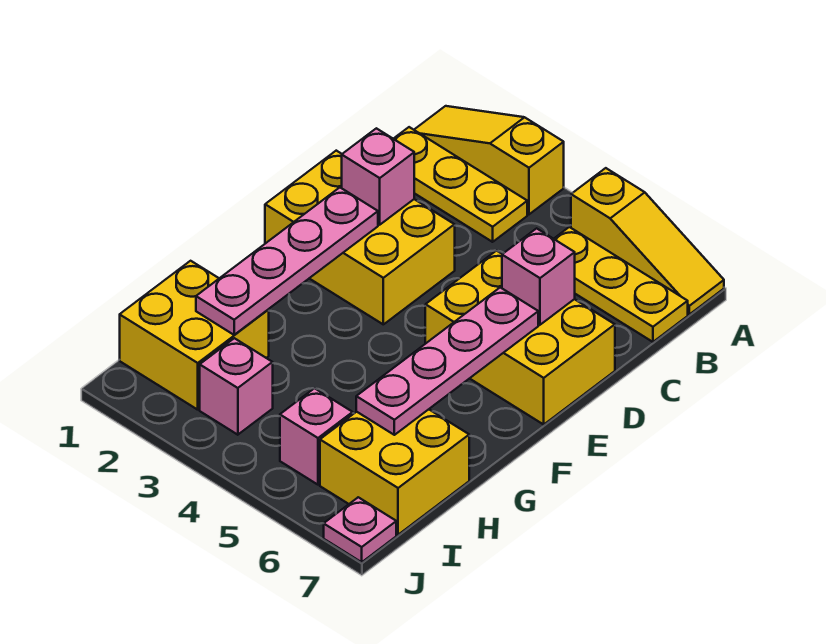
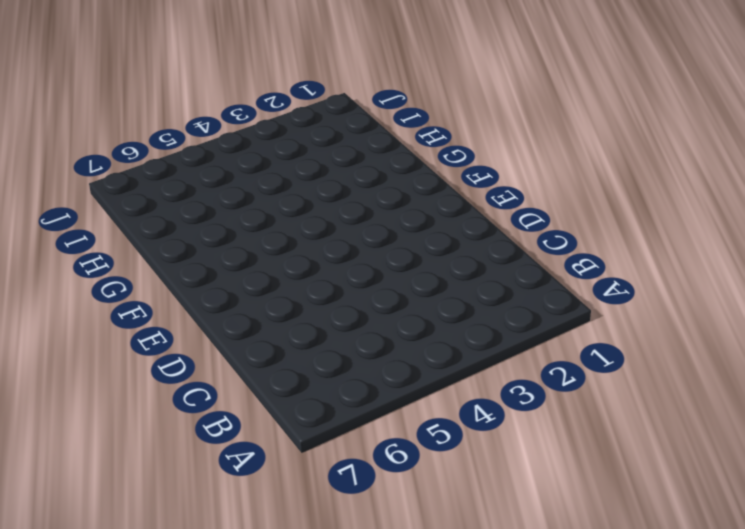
none -> yellow slope A1:A3 level 1 top 3
none -> yellow slope A5:A7 level 1 top 5
none -> yellow plate B1:B3 level 1

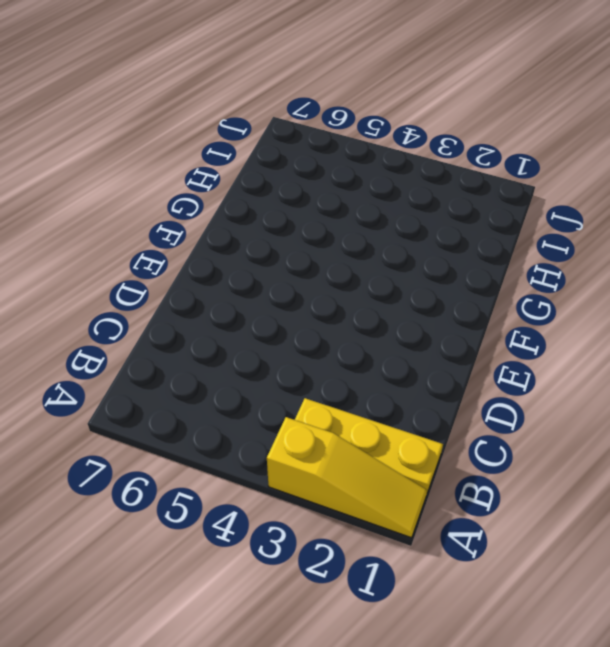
none -> yellow slope A5:A7 level 1 top 5
none -> yellow plate B5:B7 level 1
none -> yellow brick D1:E3 level 1

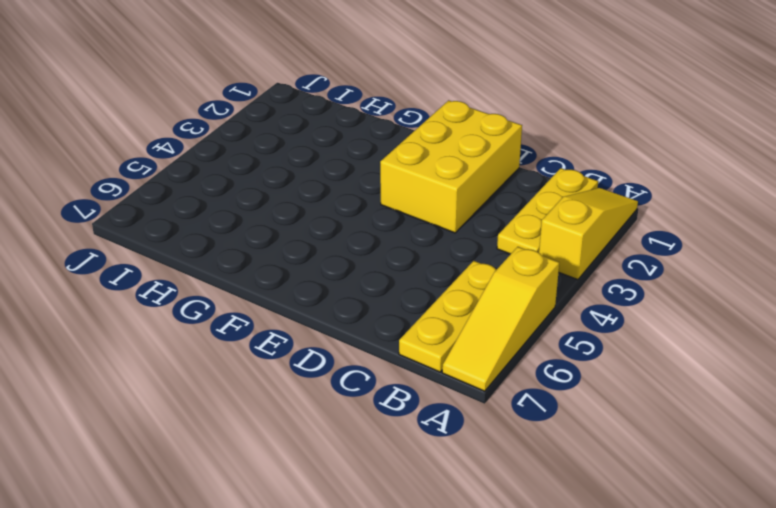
none -> yellow brick D5:E7 level 1
none -> yellow brick H1:I2 level 1
none -> yellow brick H6:I7 level 1

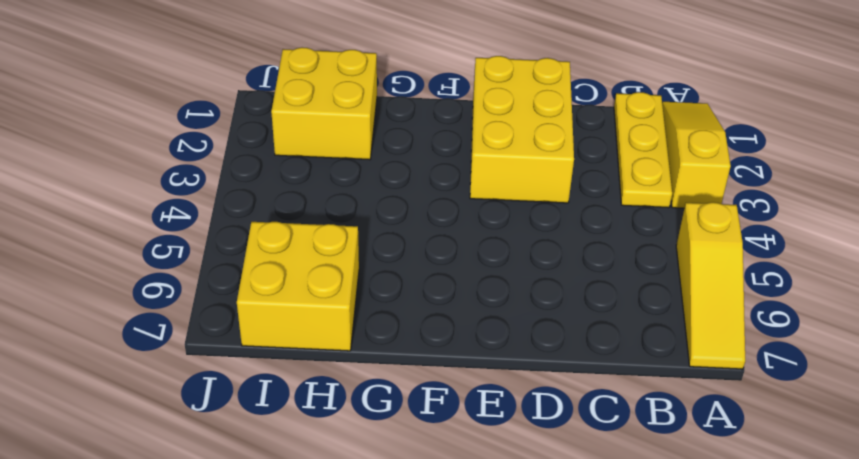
none -> yellow plate B5:B7 level 1
none -> yellow brick D5:E7 level 1
none -> pink brick I3 level 1

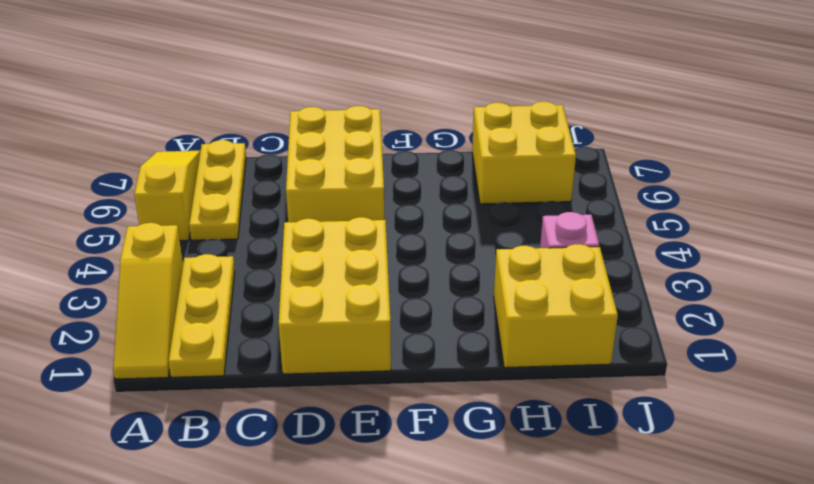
none -> pink brick I5 level 1
none -> pink plate J7 level 1
none -> pink brick D2 level 2

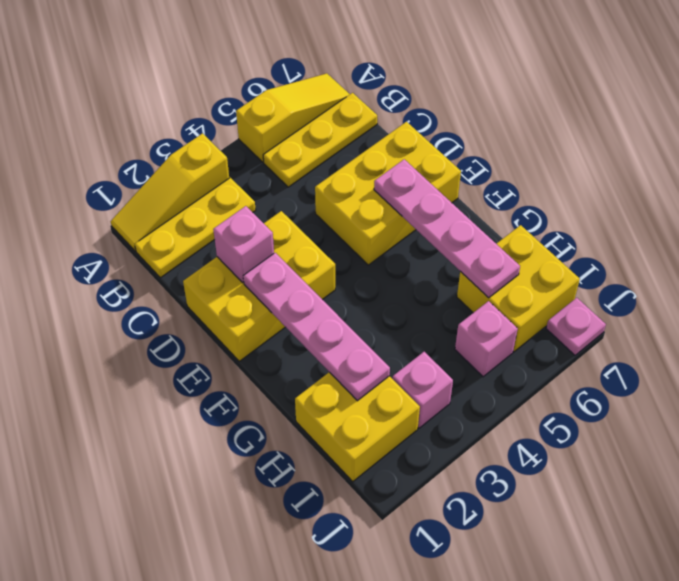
none -> pink brick D6 level 2

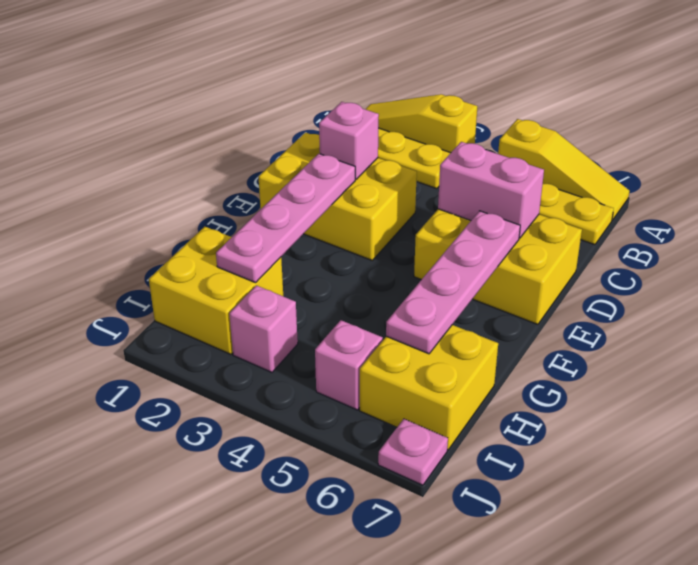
pink brick D5:D6 level 2 -> pink brick D6 level 2

